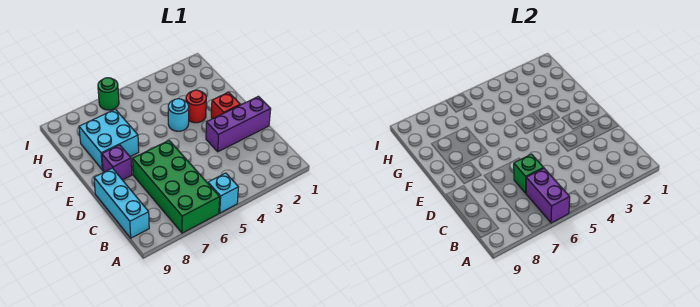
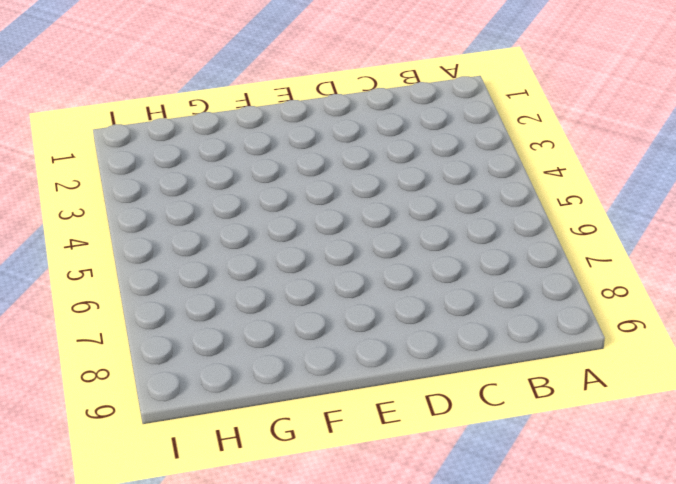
none -> cyan brick A5 level 1
none -> green brick A6:D7 level 1
none -> cyan brick B9:D9 level 1

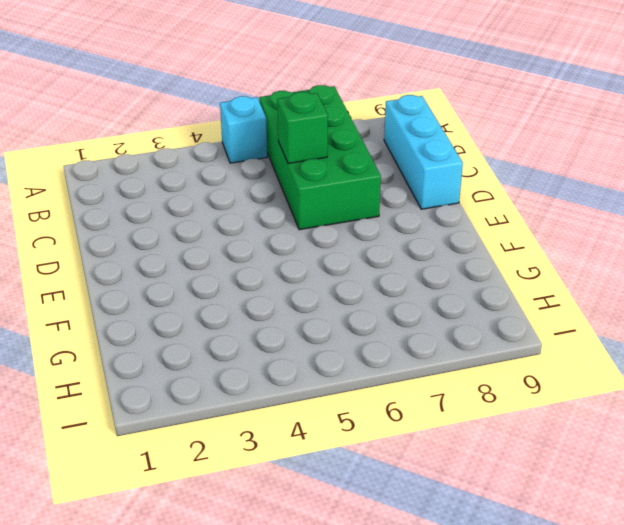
none -> purple brick D1:D3 level 1
none -> red brick E2 level 1
none -> purple brick E8 level 1

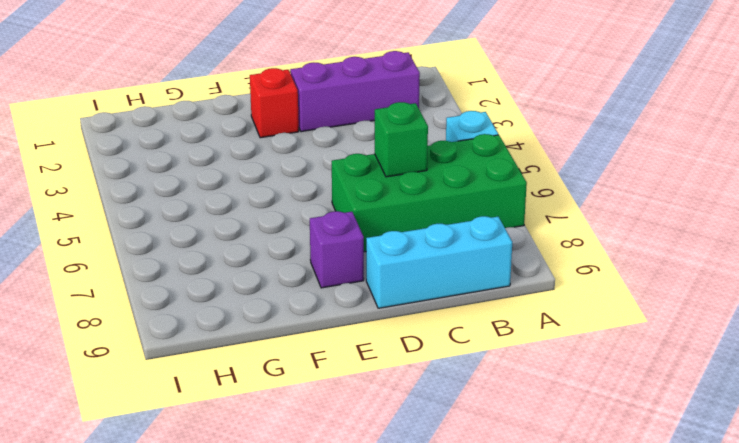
purple brick B2:D2 level 1 -> purple brick D1:D3 level 1
none -> red round brick F3 level 1
none -> cyan round brick F4 level 1
none -> cyan brick F7:G8 level 1

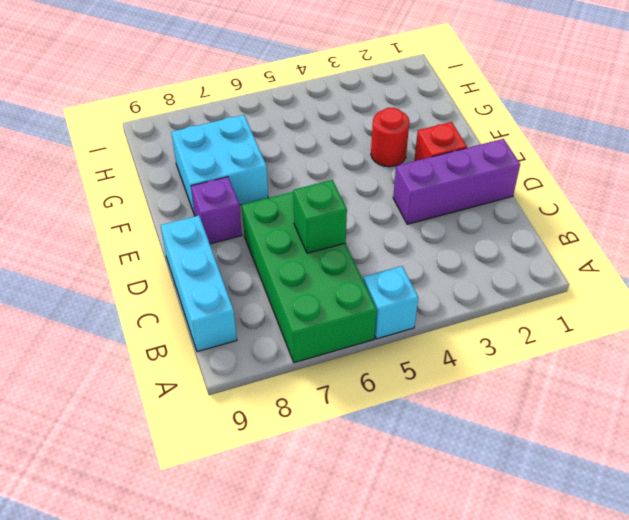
none -> cyan round brick F4 level 1
none -> green round brick I6 level 1
none -> purple brick A6:B6 level 2

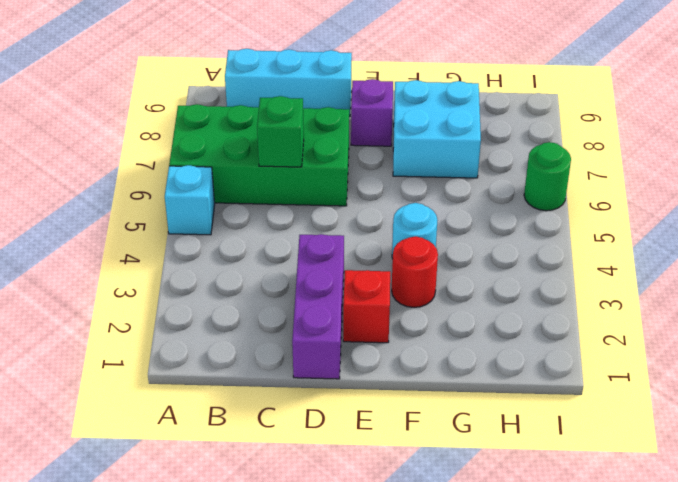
none -> purple brick A6:B6 level 2

